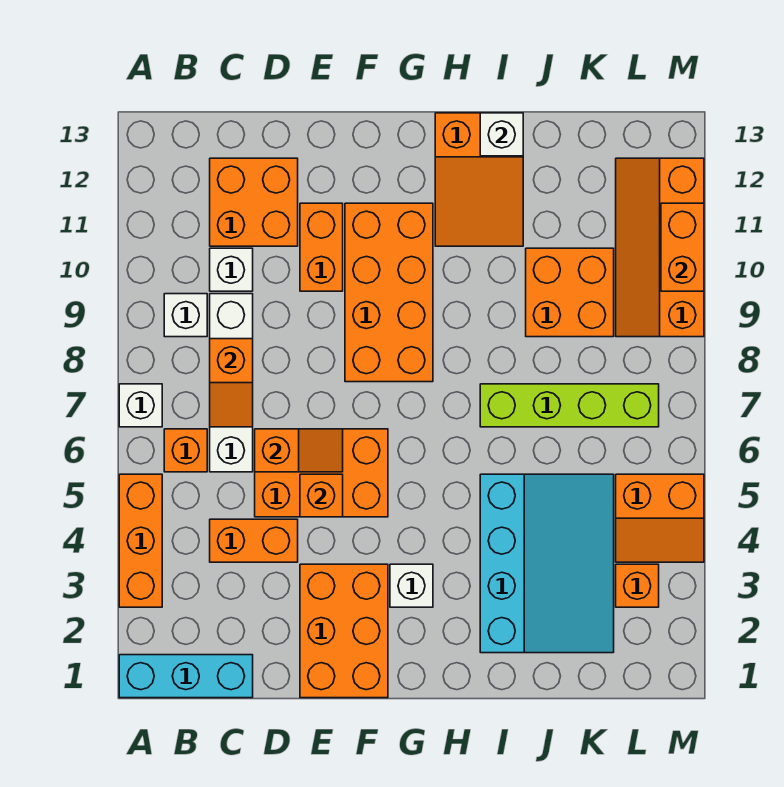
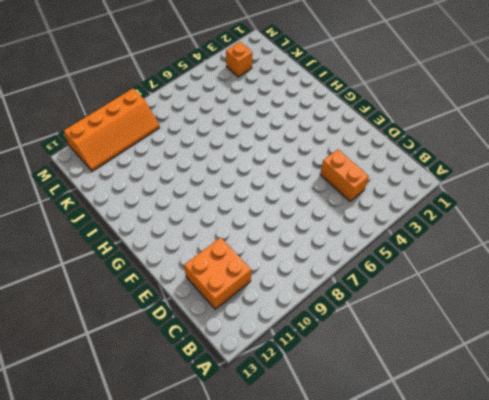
none -> cyan brick A1:C1 level 1
none -> orange brick A3:A5 level 1
none -> white brick A7 level 1

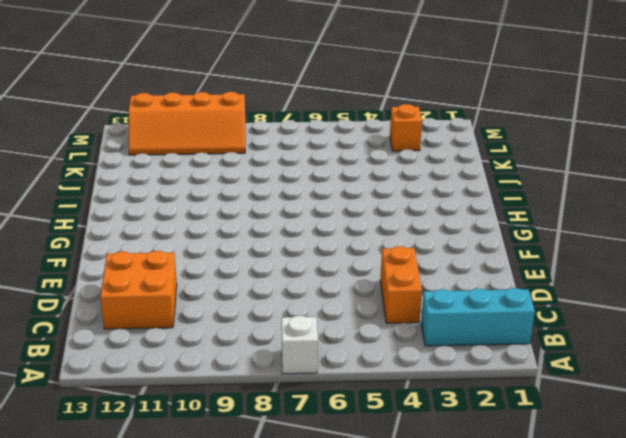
cyan brick B1:B3 level 1 -> cyan brick A1:C1 level 1
none -> orange brick A3:A5 level 1
none -> orange brick B6 level 1
none -> white brick B9 level 1

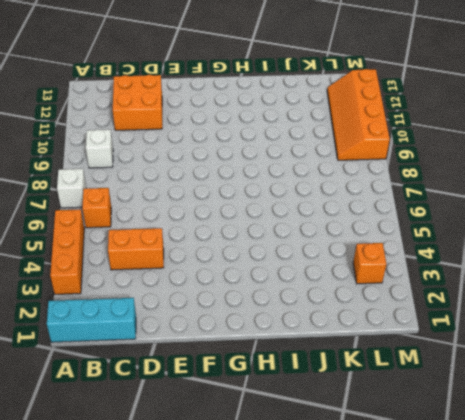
none -> white brick C6:C9 level 1
none -> white brick C10 level 1
none -> orange brick D5:F6 level 1

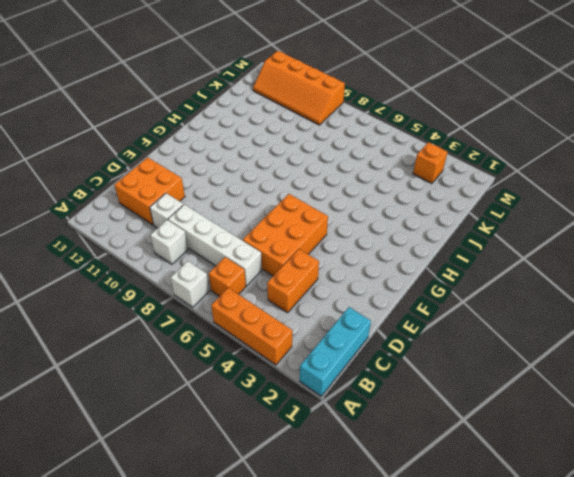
none -> orange brick E1:F3 level 1
none -> orange brick E10:E11 level 1
none -> orange brick F8:G11 level 1

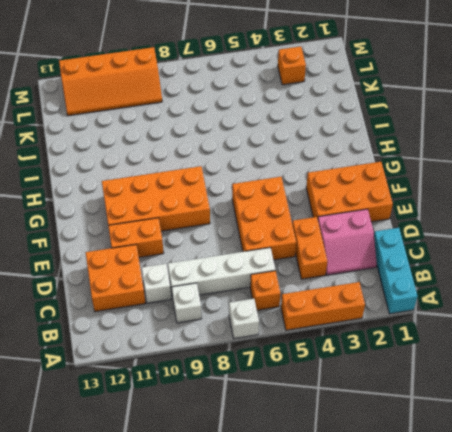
pink slope C2:D3 level 1 top D -> none
none -> white brick G3 level 1
none -> orange slope H11:I13 level 1 top 13
none -> cyan slope I2:K5 level 1 top I

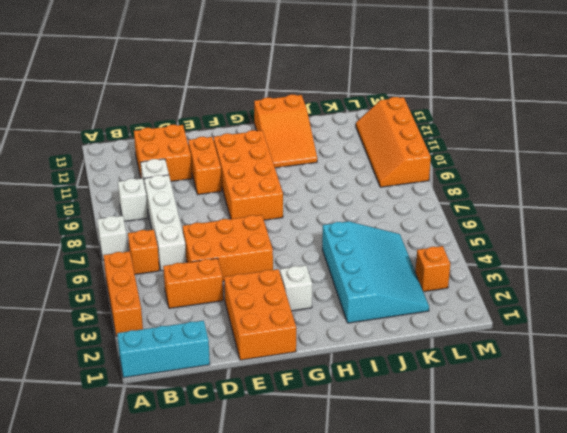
none -> lime brick I7:L7 level 1
none -> orange brick J9:K10 level 1
none -> orange slope L4:M5 level 1 top 5

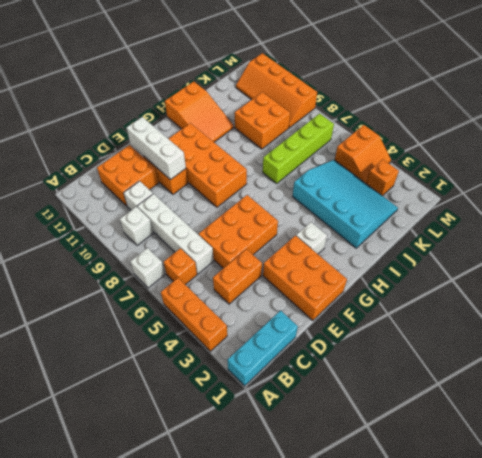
white brick E10:E12 level 2 -> none
none -> orange slope C7:C8 level 2 top 8
none -> orange slope D6:E6 level 2 top D
none -> orange brick E5 level 2

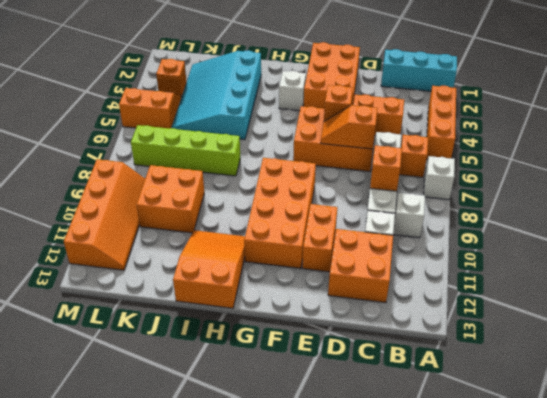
none -> white brick I13 level 2
none -> orange brick M10:M11 level 2

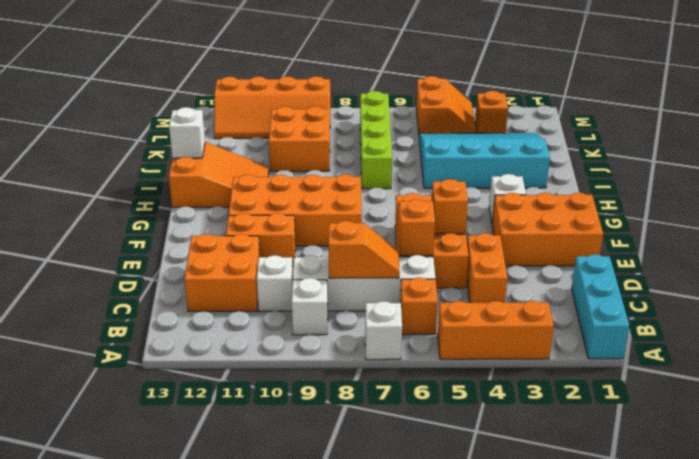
none -> orange brick M10:M11 level 2

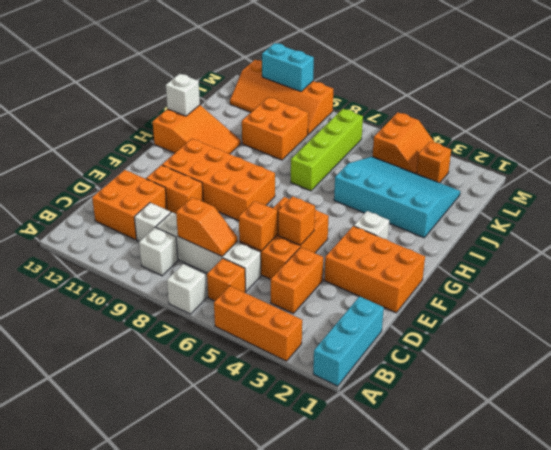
cyan brick M10:M11 level 2 -> orange brick M10:M11 level 2

